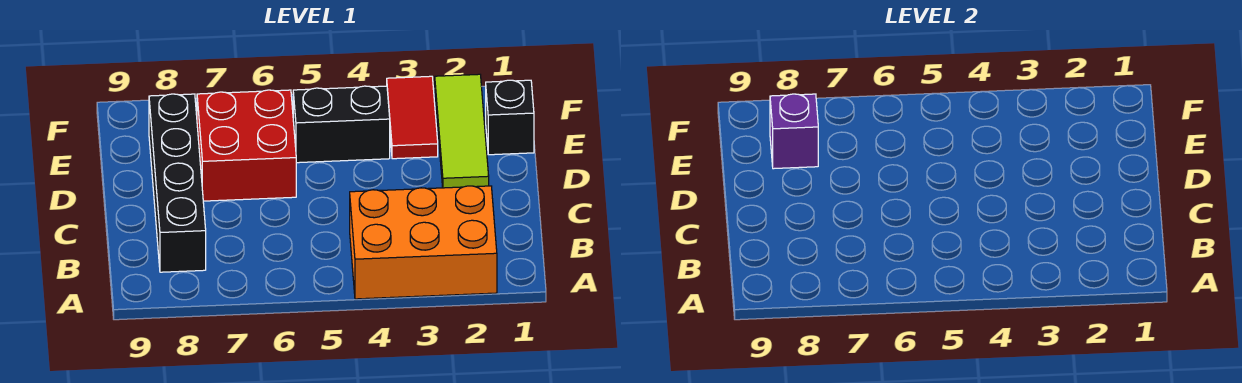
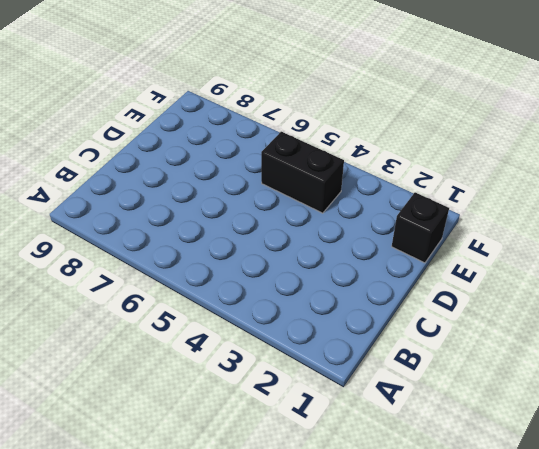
none -> orange brick A2:B4 level 1
none -> black brick B8:E8 level 1

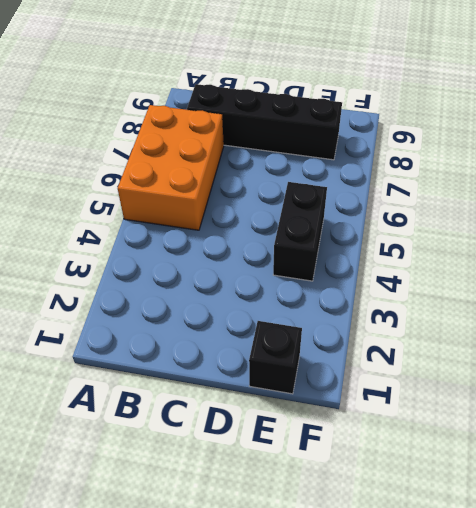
orange brick A5:B7 level 1 -> orange brick A2:B4 level 1
none -> lime tile D2:F2 level 1
none -> red brick D6:E7 level 1

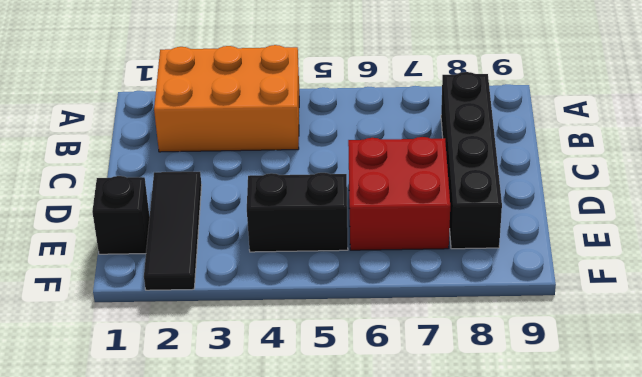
black tile D2:F2 level 1 -> lime tile D2:F2 level 1
none -> red tile E3:F3 level 1
none -> purple brick E8 level 2

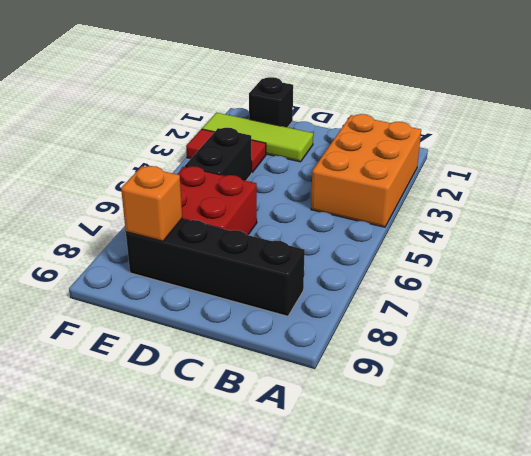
orange brick E8 level 2 -> purple brick E8 level 2

